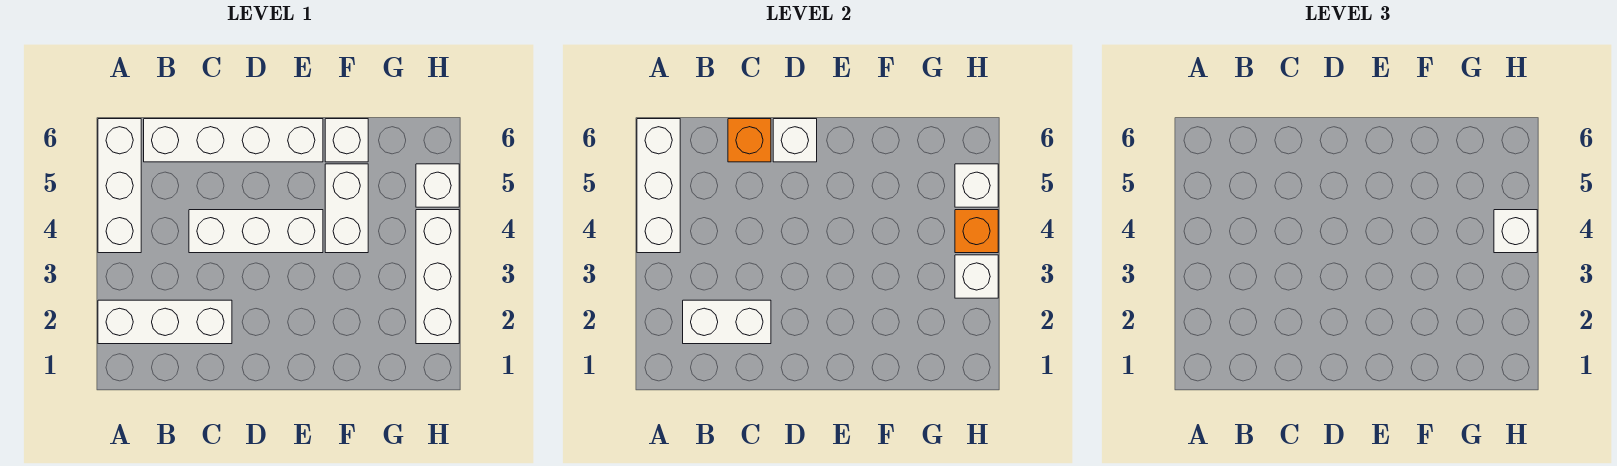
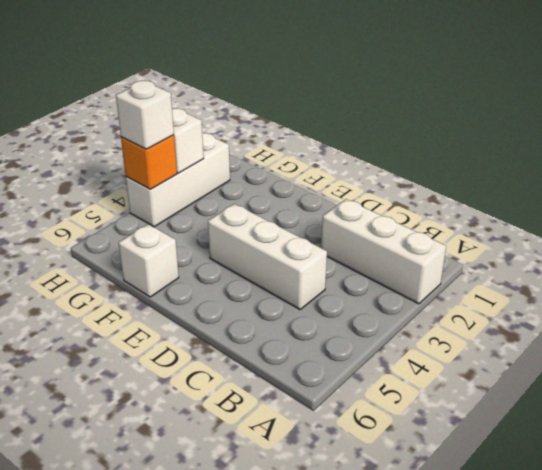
none -> white brick A4:A6 level 1
none -> white brick B6:E6 level 1
none -> white brick F4:F5 level 1

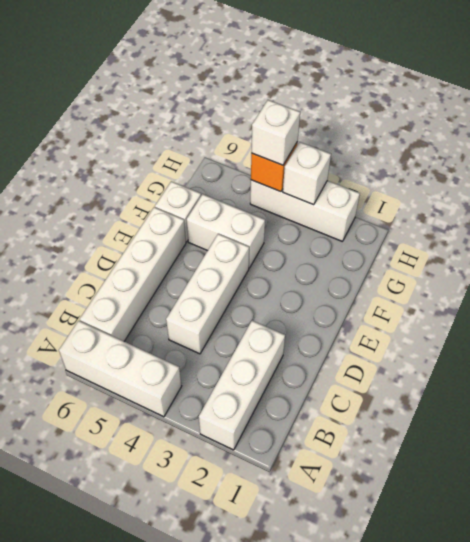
none -> white brick H5 level 1
none -> white brick A4:A6 level 2
none -> white brick B2:C2 level 2

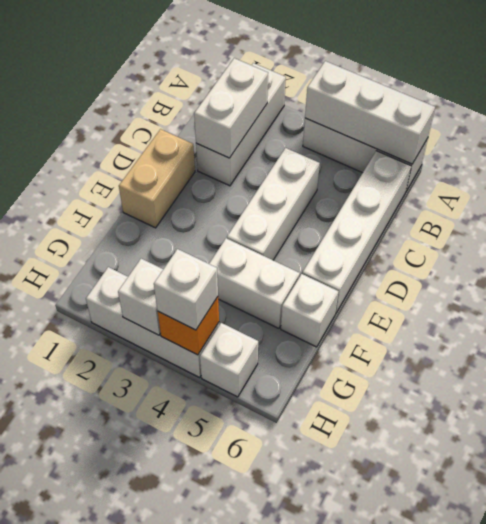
tan brick D1:E1 level 1 -> none
none -> orange brick C6 level 2
none -> white brick D6 level 2
none -> white brick H5 level 2

